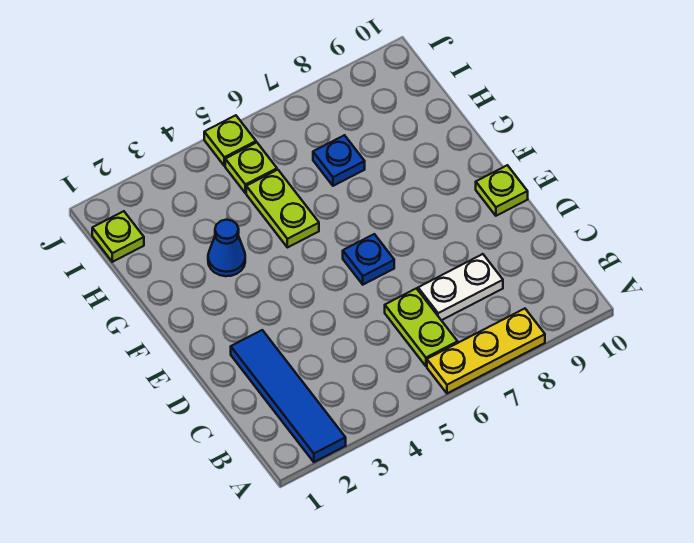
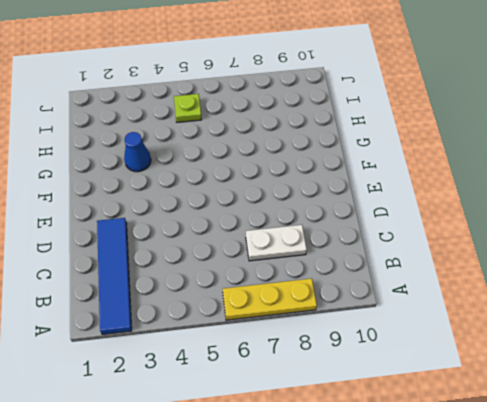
none -> lime plate B6:C6 level 1
none -> blue plate E6 level 1
none -> lime plate E10 level 1

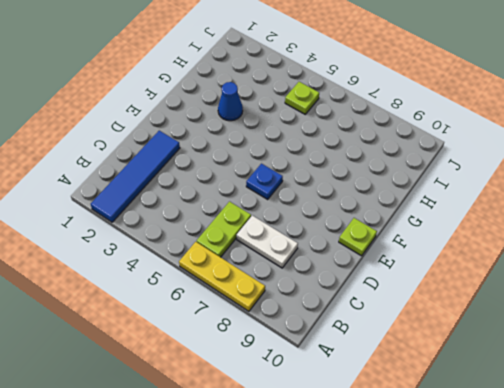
none -> lime plate G5:H5 level 1
none -> blue plate H7 level 1
none -> lime plate I1 level 1

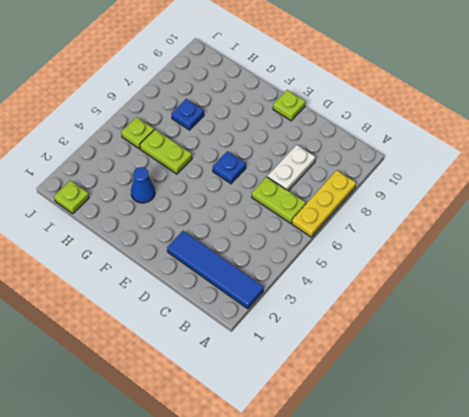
none -> lime plate J5 level 1

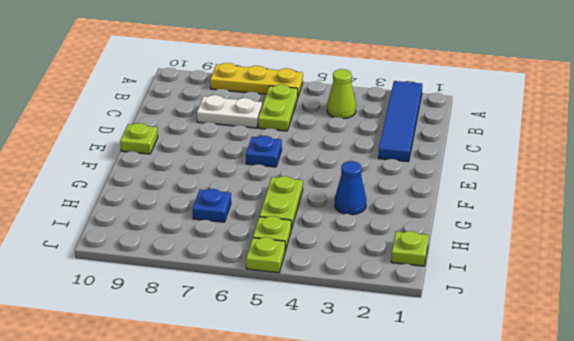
lime cone B4 level 1 -> none

